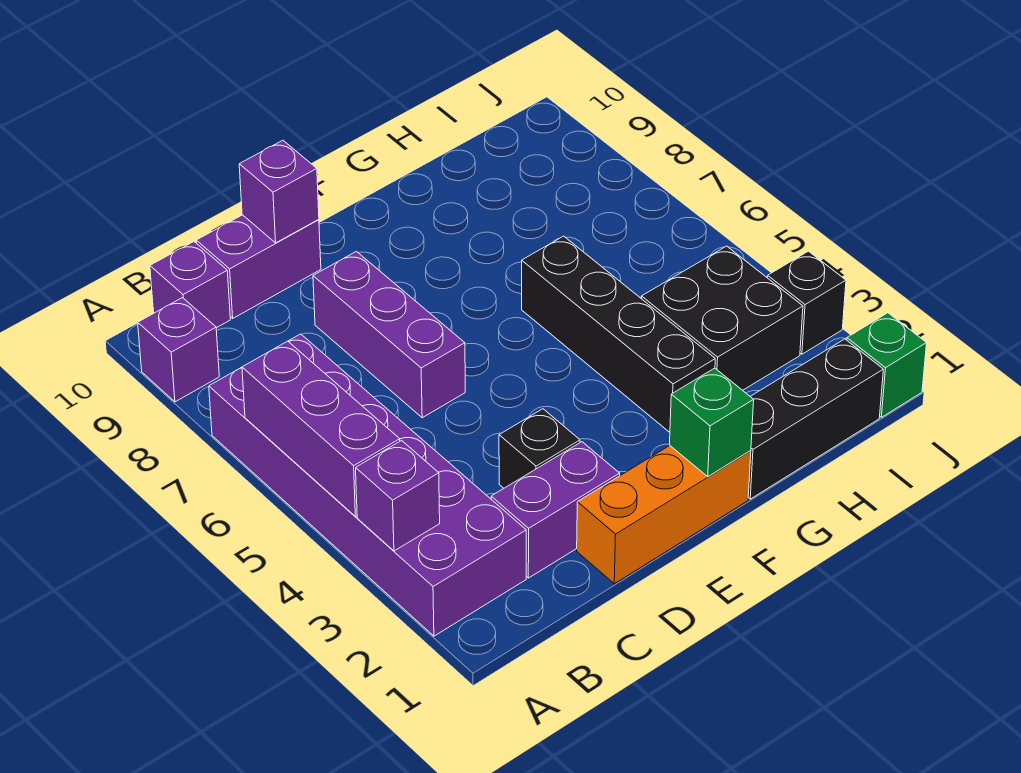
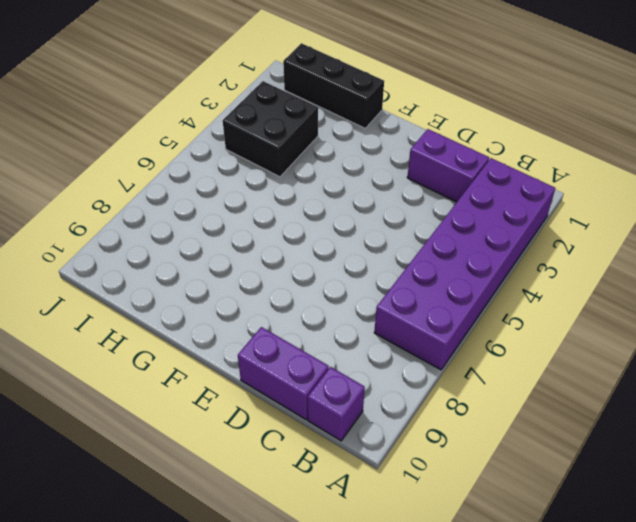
none -> purple brick A9 level 1
none -> orange brick D1:F1 level 1
none -> black brick D3 level 1

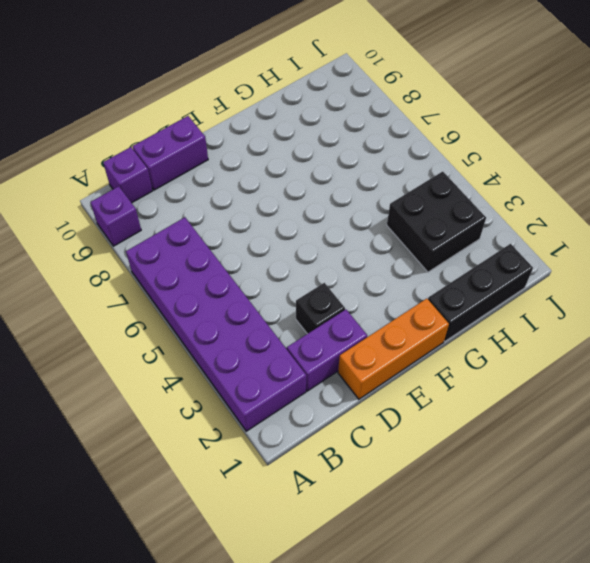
none -> purple brick D6:D8 level 1
none -> black brick G3:G6 level 1
none -> green brick J1 level 1

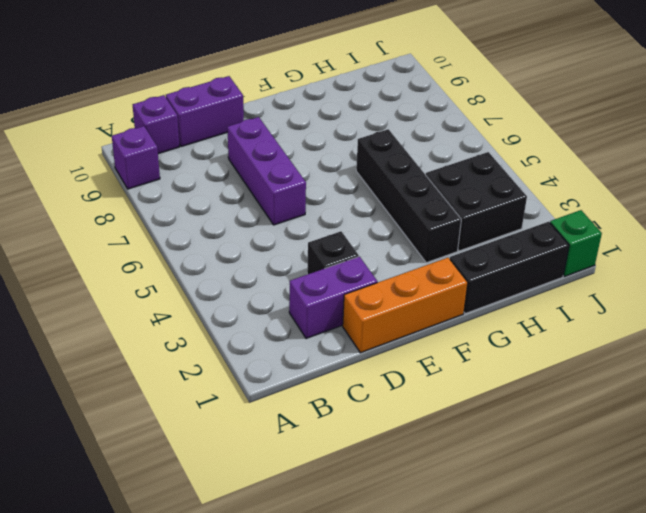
none -> purple brick A2:B7 level 1
none -> black brick J3 level 1
none -> purple brick A3 level 2

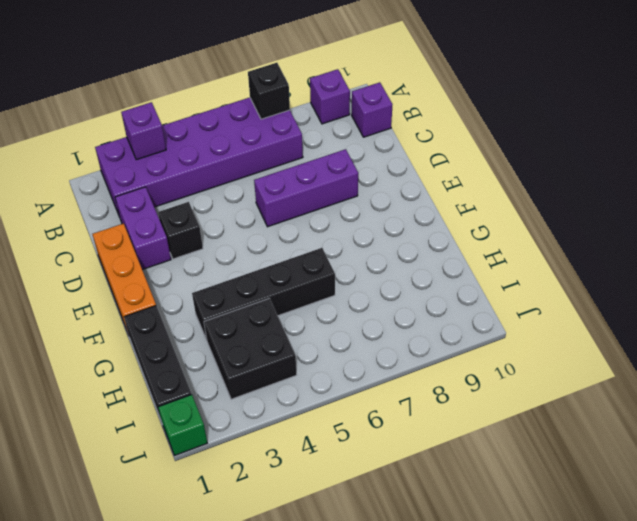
black brick A7 level 2 -> black brick J3 level 1
none -> purple brick C10:D10 level 1
none -> purple brick A4:A6 level 2
none -> purple brick D10 level 2

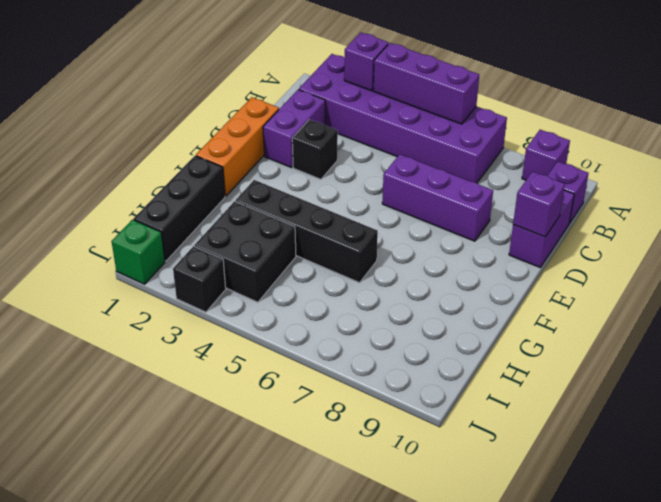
none -> green brick F1 level 2

